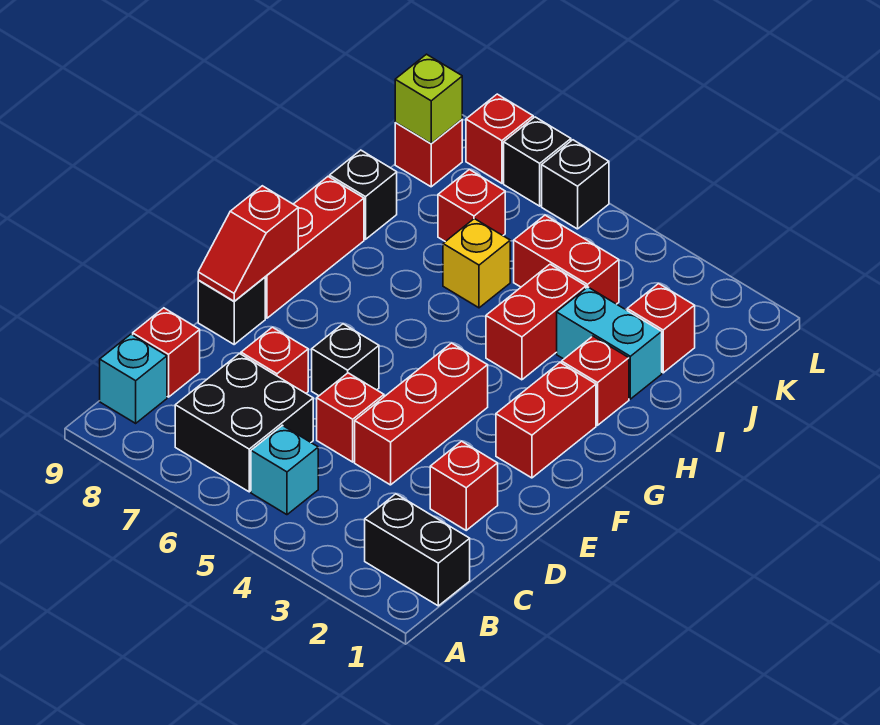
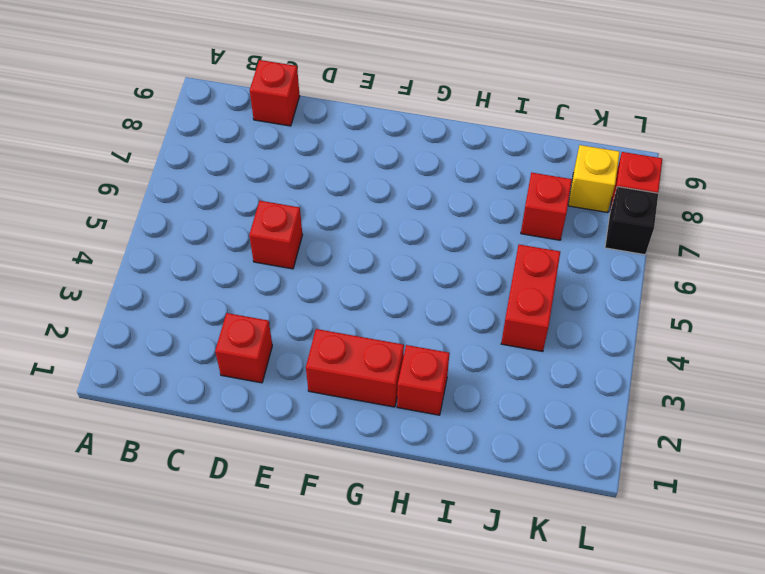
yellow brick K8 level 1 -> yellow brick I6 level 1
none -> black brick B1:B2 level 1
none -> cyan brick B5 level 1
none -> black brick B6:C7 level 1

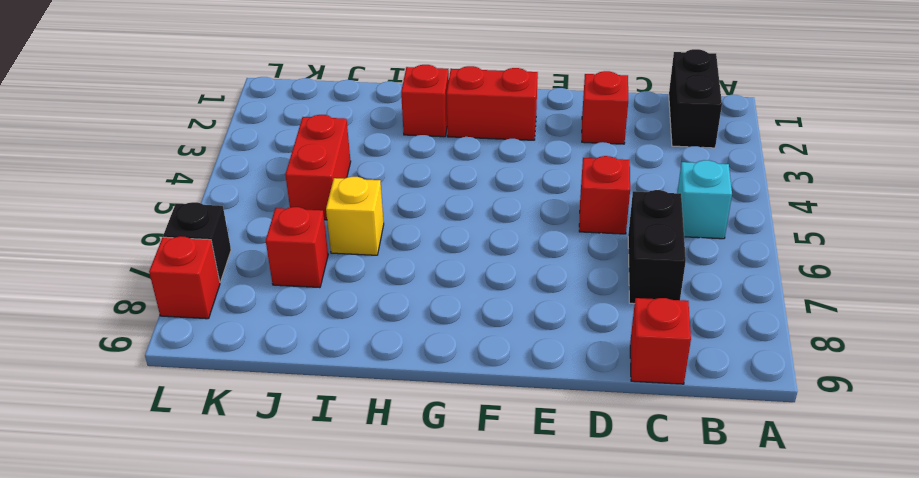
black brick C6:C7 level 1 -> black brick B6:C7 level 1
none -> cyan brick B9 level 1
none -> red brick D4:F4 level 1
none -> red brick D7 level 1

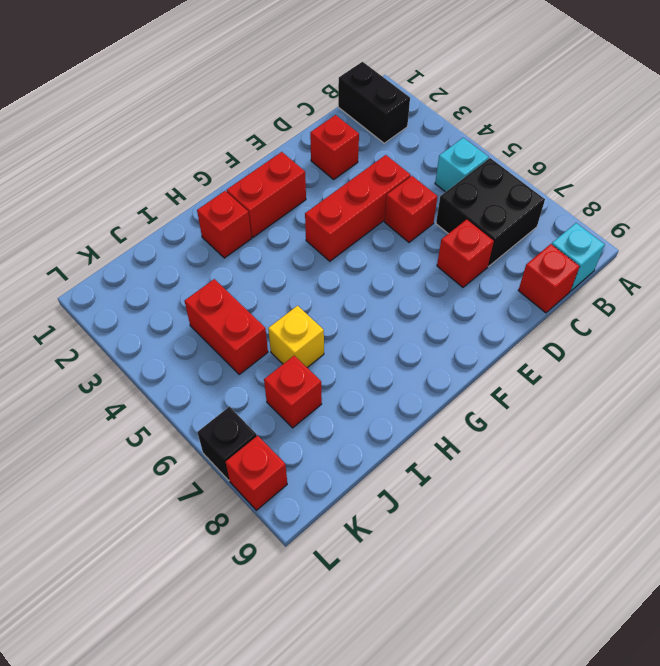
none -> black brick E6 level 1
none -> black brick E9 level 1
none -> red brick F9:H9 level 1

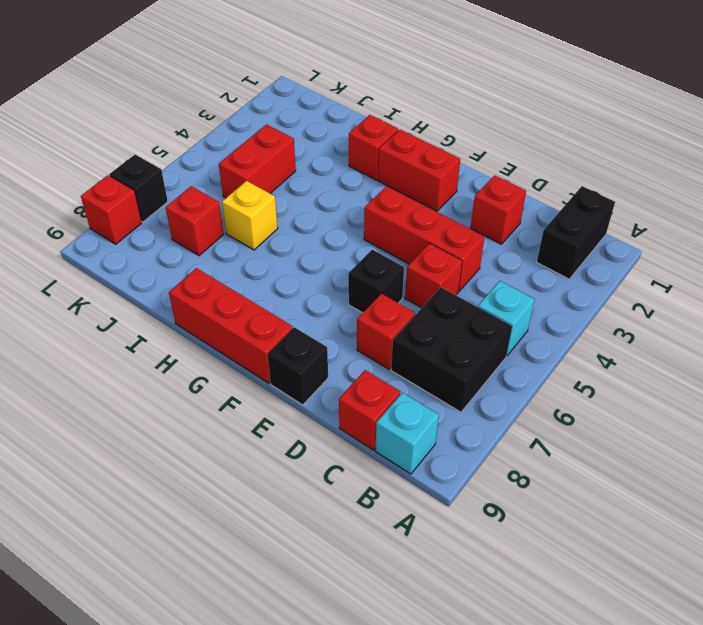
none -> red brick H4:I4 level 1
none -> cyan brick I2:I3 level 1
none -> black brick I9 level 1

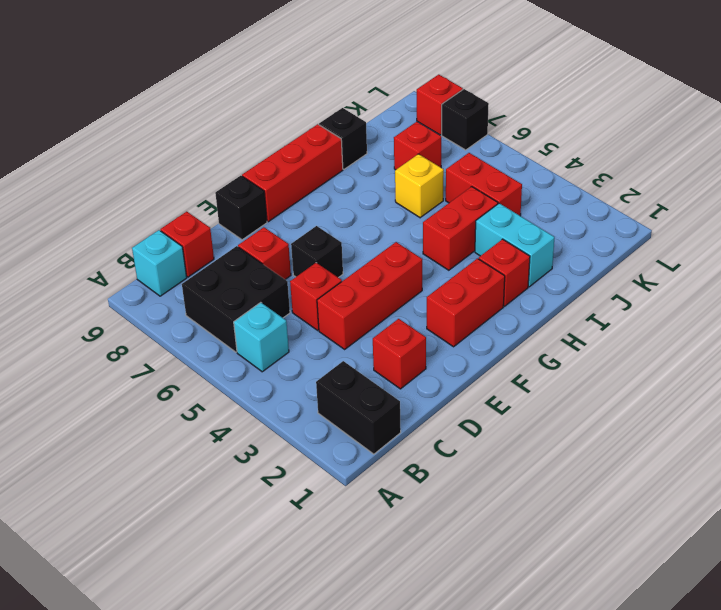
none -> red brick J2 level 1
none -> red brick K9 level 1
none -> black brick L6 level 1

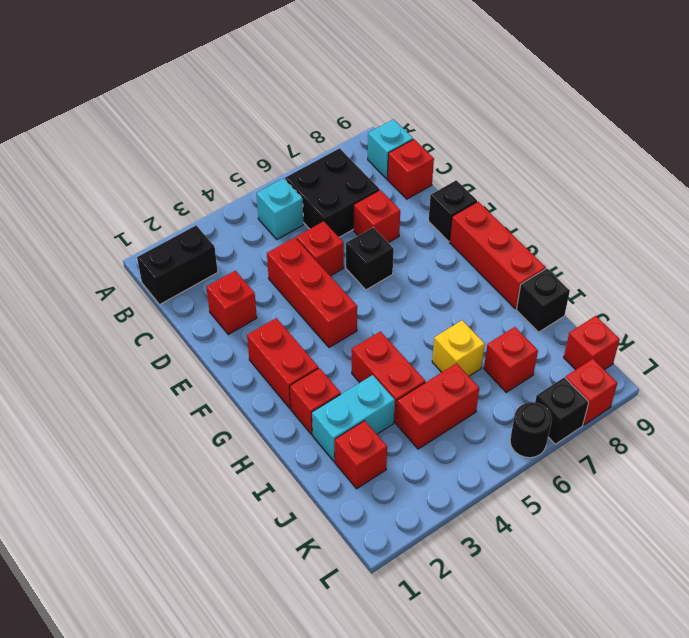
black round brick L6 level 1 -> black brick L6 level 1
none -> red slope E9:F9 level 2 top F
none -> lime brick K9 level 2

